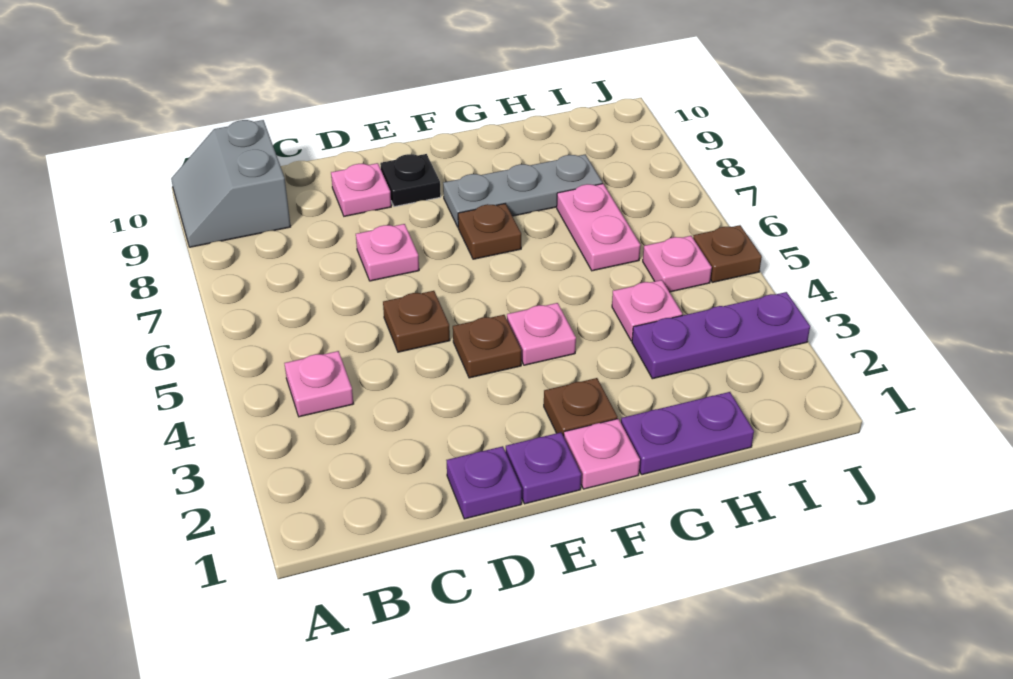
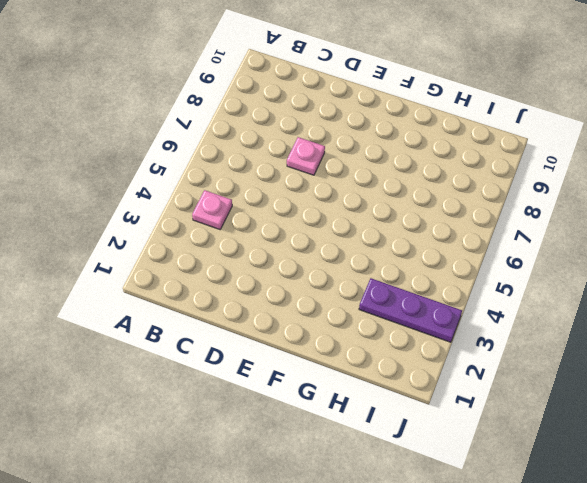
none -> grey slope A9:B10 level 1 top B
none -> purple plate D1 level 1
none -> brown plate D5 level 1

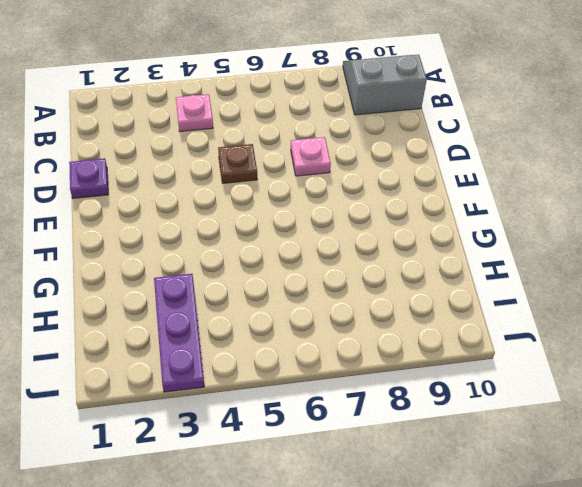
none -> pink plate D9 level 1
none -> purple plate E1 level 1
none -> brown plate E4 level 1

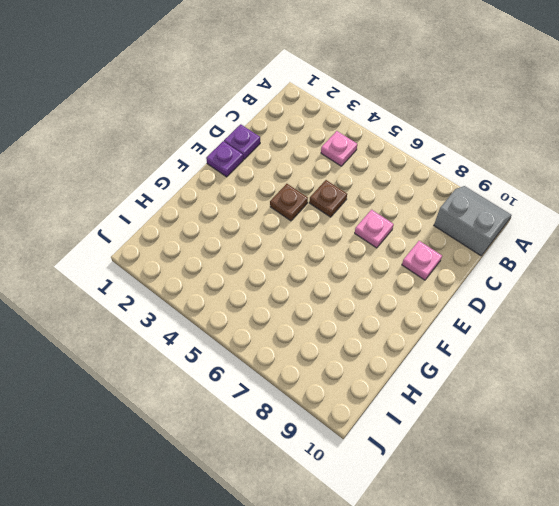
none -> black plate E9 level 1
none -> pink plate F1 level 1
none -> brown plate F2 level 1

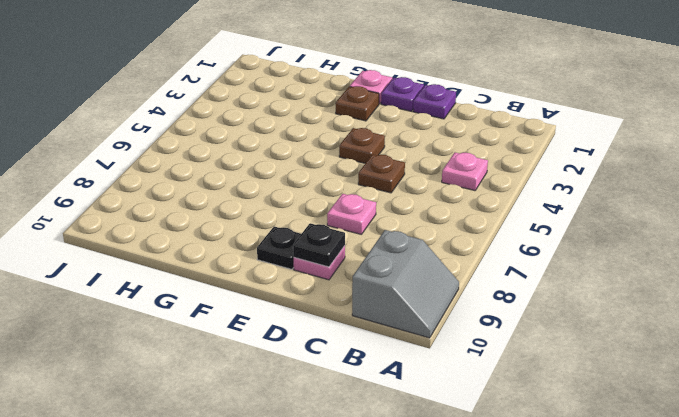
black plate D9 level 2 -> none
none -> pink plate F4 level 1
none -> brown plate F7 level 1
none -> grey plate F8:H8 level 1

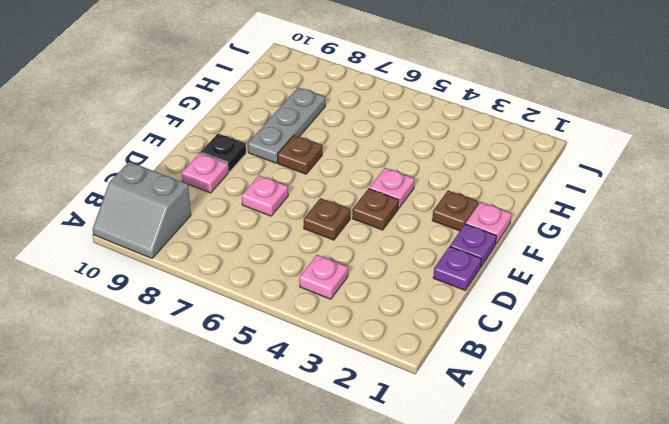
none -> purple plate G1:H1 level 1
none -> purple plate H3:J3 level 1
none -> pink plate H4 level 1

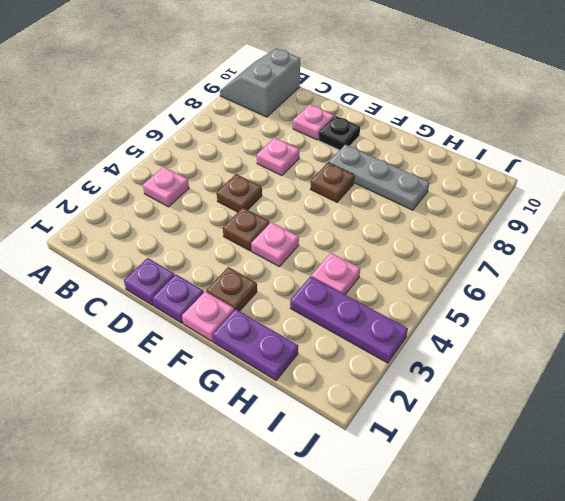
none -> pink plate H6:H7 level 1
none -> pink plate I5 level 1
none -> brown plate J5 level 1

